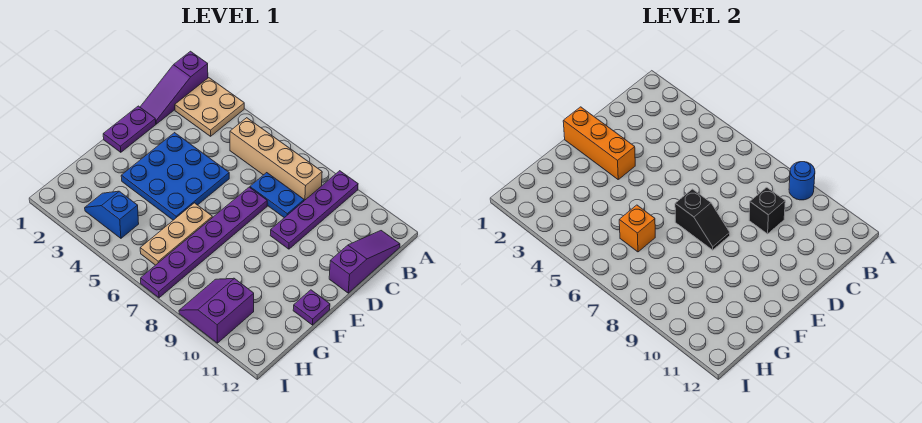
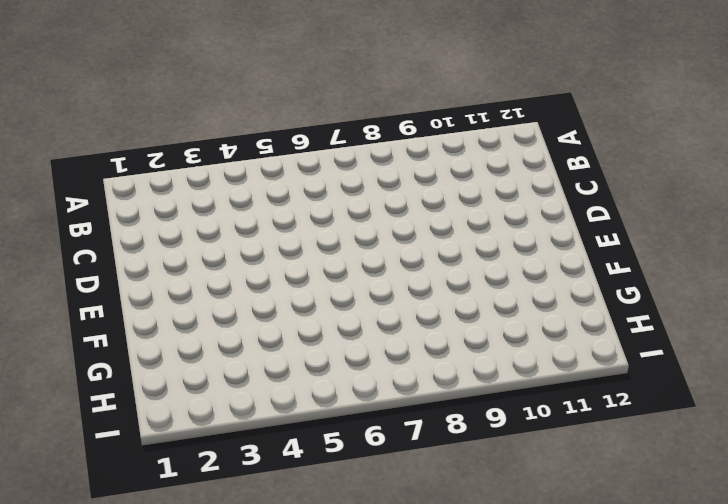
none -> purple slope A1:C1 level 1 top A
none -> tan plate A2:B3 level 1
none -> purple plate A9:D9 level 1

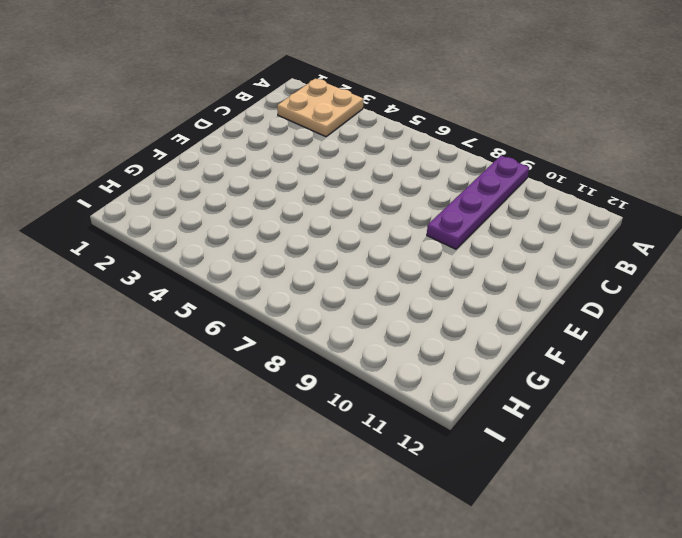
none -> purple slope A1:C1 level 1 top A
none -> tan brick B5:B8 level 1
none -> purple slope B12:D12 level 1 top D

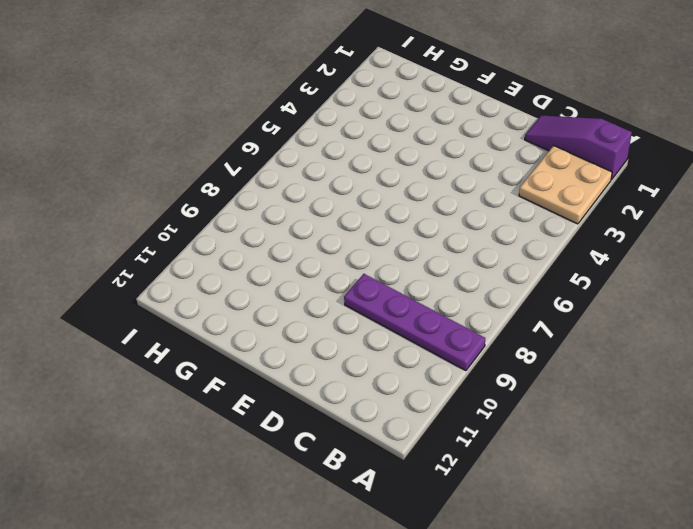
none -> tan brick B5:B8 level 1
none -> purple slope B12:D12 level 1 top D
none -> blue plate C7:C8 level 1

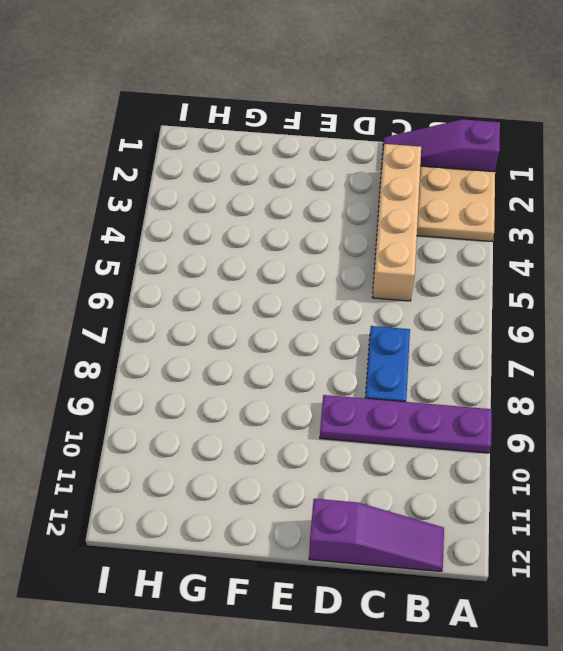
tan brick C2:C5 level 1 -> tan brick B5:B8 level 1
none -> purple plate D1:E1 level 1
none -> blue plate D3:F5 level 1
none -> purple plate D7:I7 level 1

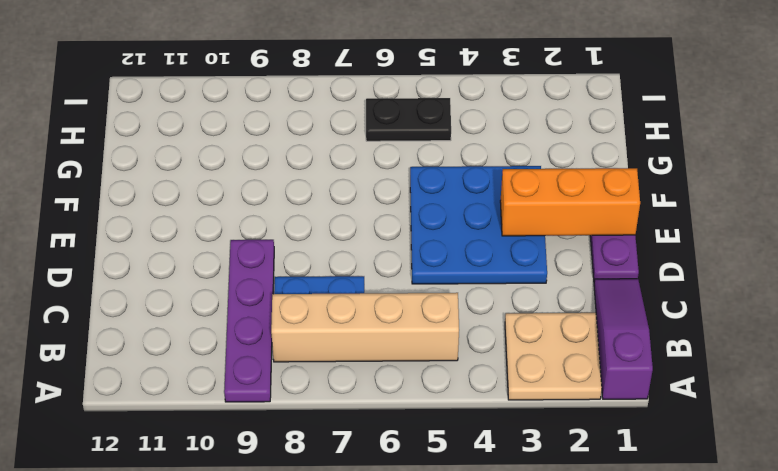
black plate H5:H6 level 1 -> tan plate F6:H6 level 1
none -> purple slope B12:D12 level 1 top D
none -> purple plate D7:I7 level 1
none -> purple plate F12 level 1

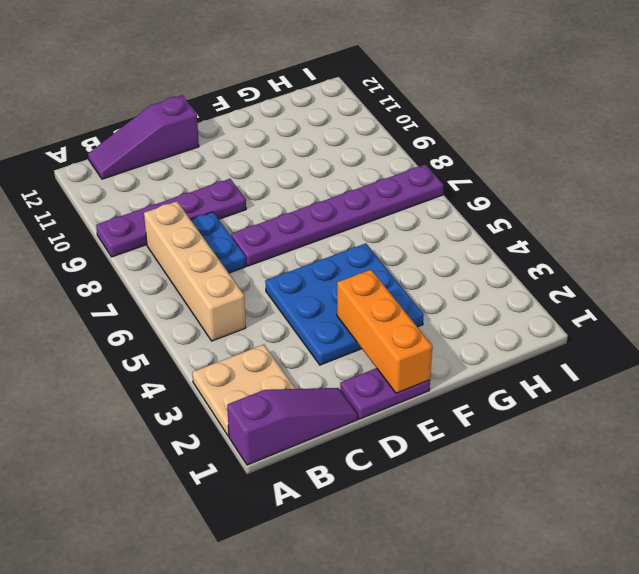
none -> tan plate F6:H6 level 1
none -> purple plate F12 level 1
none -> blue slope H3:H4 level 1 top 4

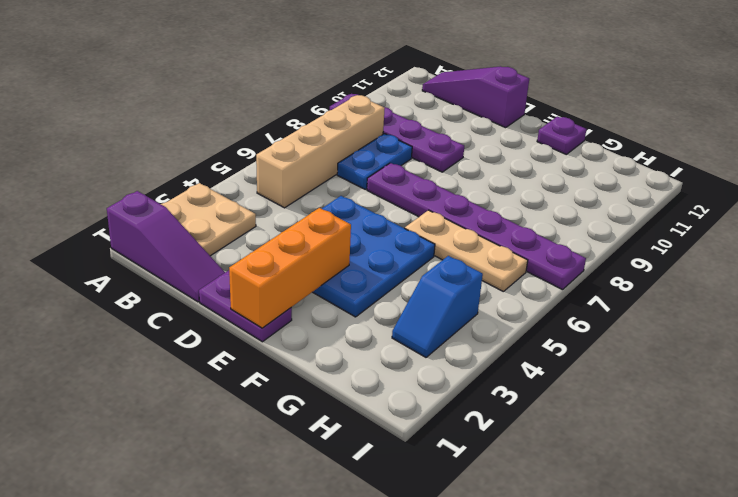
none -> purple slope H9:I10 level 1 top 10
none -> blue round brick A9 level 2
none -> black brick C9 level 2

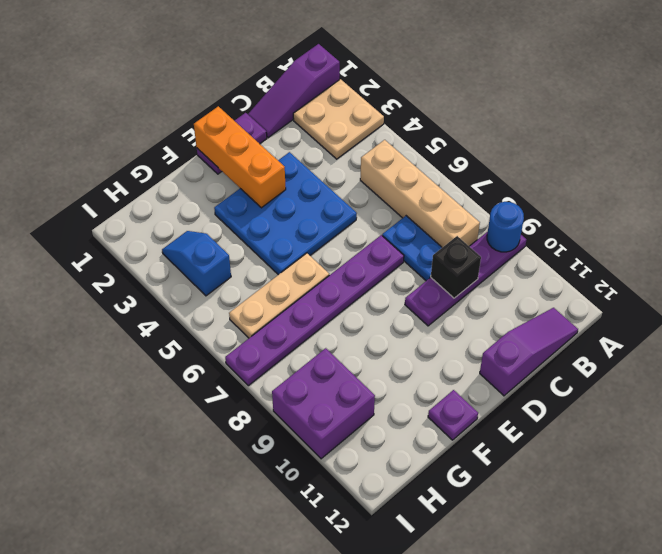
purple brick H9:I10 level 1 -> purple slope H9:I10 level 1 top 10
none -> black slope E7:E8 level 2 top 7
none -> orange brick G6 level 2

